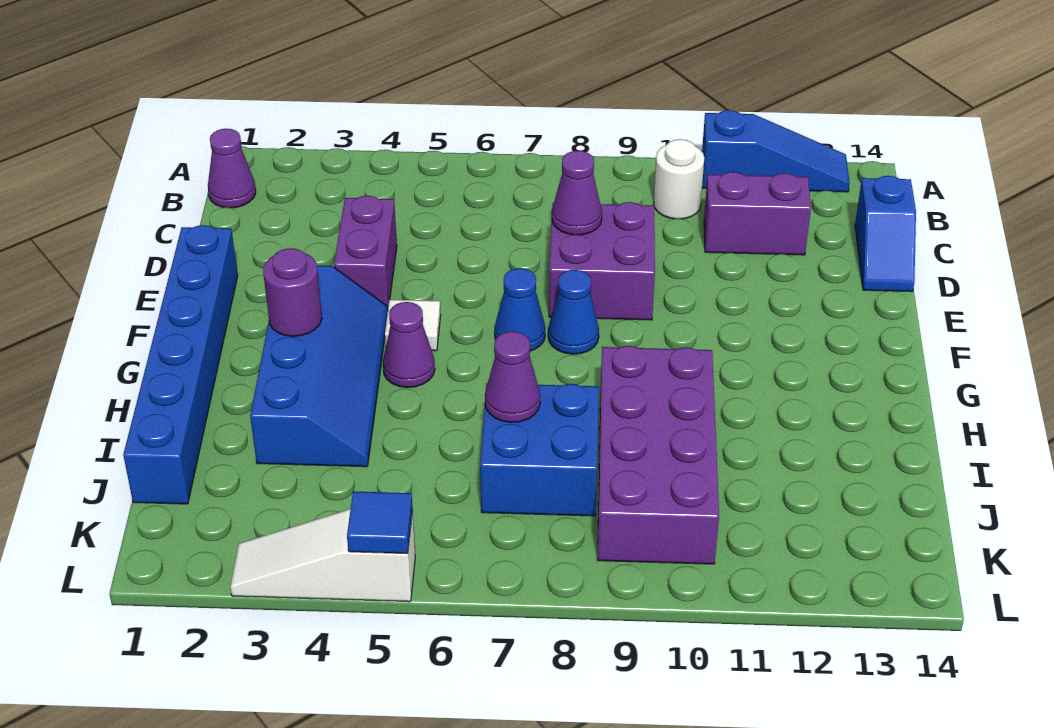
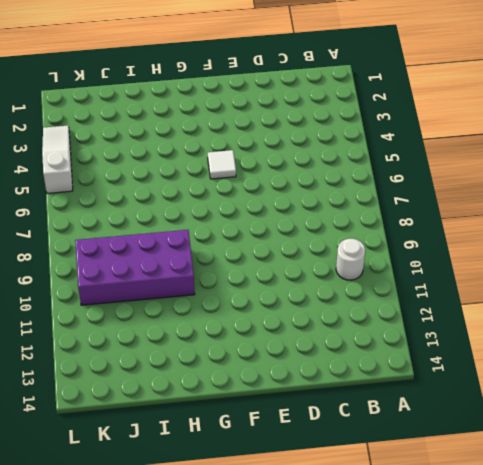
none -> blue slope A11:A13 level 1 top 11
none -> purple cone B1 level 1
none -> purple brick C11:C12 level 1

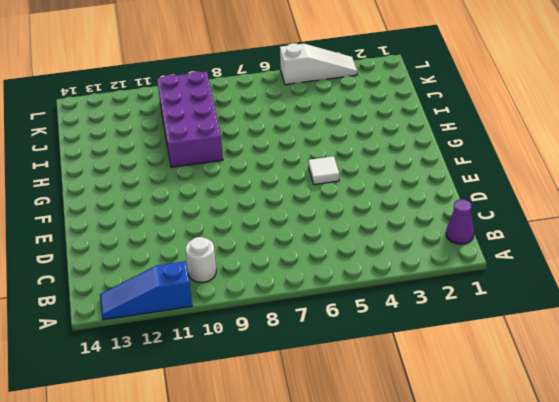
none -> purple brick C11:C12 level 1
none -> blue slope C14:D14 level 1 top C
none -> purple brick D4:E4 level 1

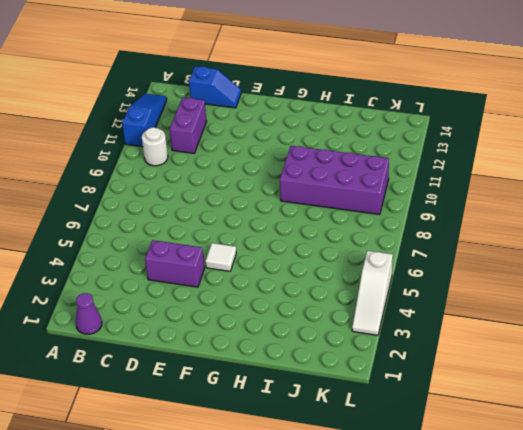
none -> purple brick D8:E9 level 1
none -> blue brick E1:J1 level 1
none -> blue slope F3:I4 level 1 top 3

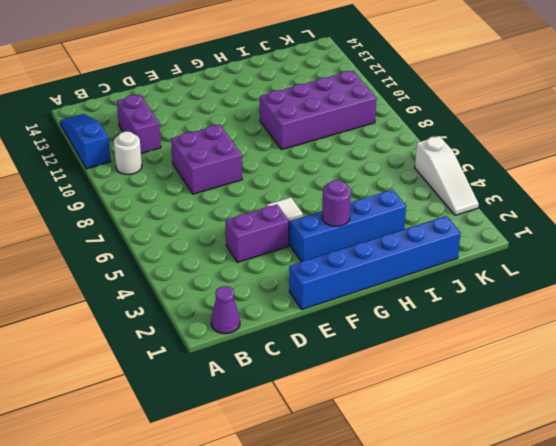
none -> blue slope C14:D14 level 1 top C
none -> blue cone F7 level 1
none -> blue cone F8 level 1

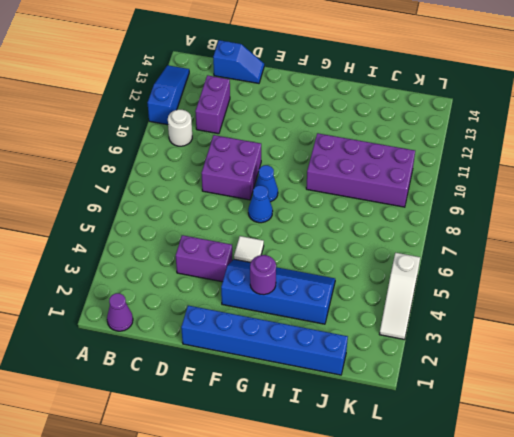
none -> purple cone G5 level 1
none -> blue brick I7:J8 level 1
none -> purple cone D8 level 2

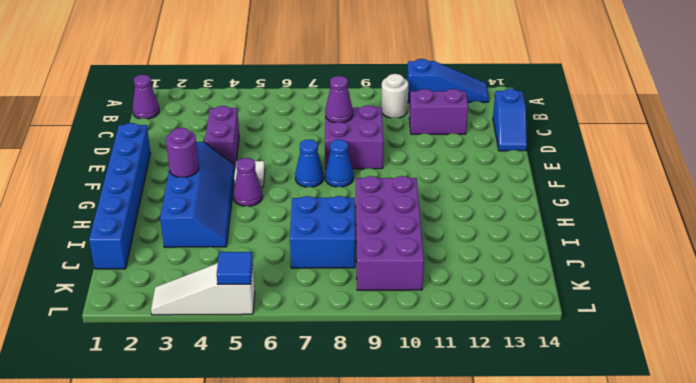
none -> purple cone I7 level 2

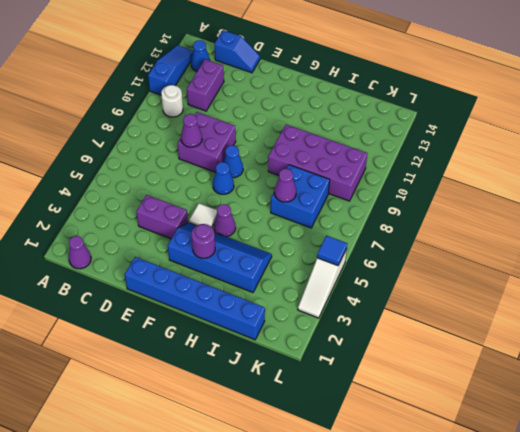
blue cone B13 level 1 -> none

